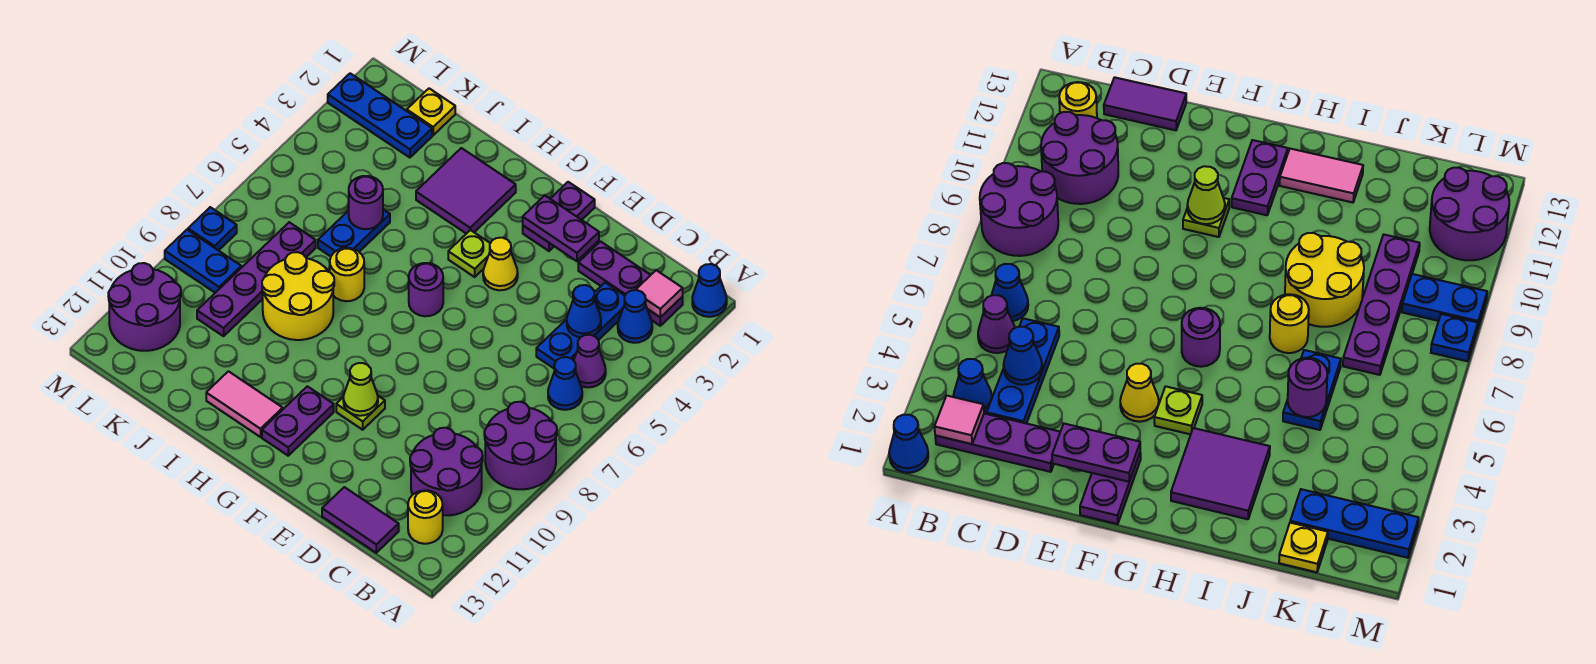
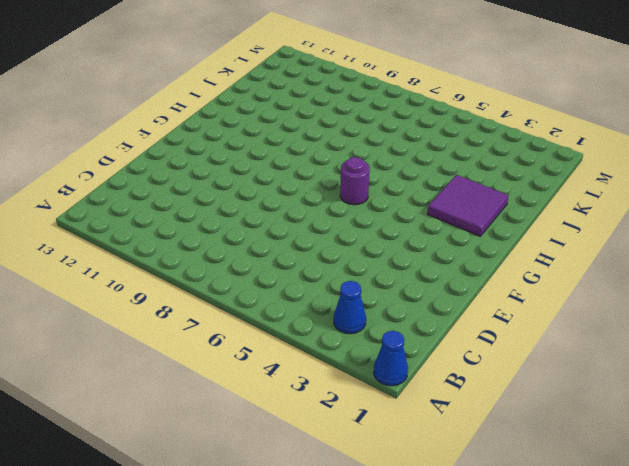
none -> purple round brick A8:B9 level 1
none -> purple plate B2:D2 level 1
none -> purple cone B5 level 1
none -> blue cone B6 level 1

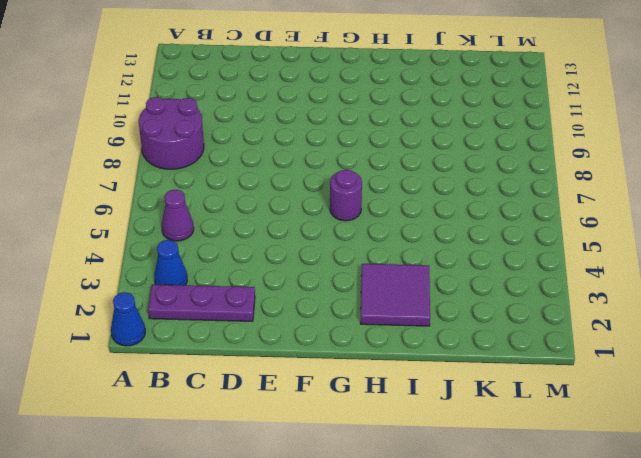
none -> blue cone B6 level 1
none -> purple round brick B10:C11 level 1
none -> yellow round brick B12 level 1
none -> blue plate C3:C5 level 1

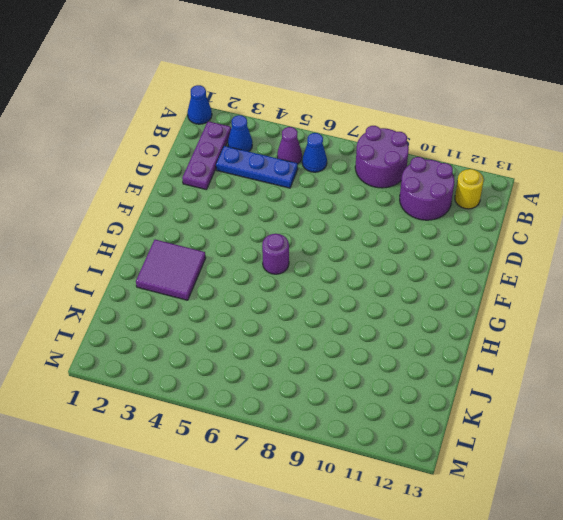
none -> purple tile C13:D13 level 1
none -> purple plate F1:F2 level 1
none -> yellow cone F4 level 1
none -> lime plate F10 level 1

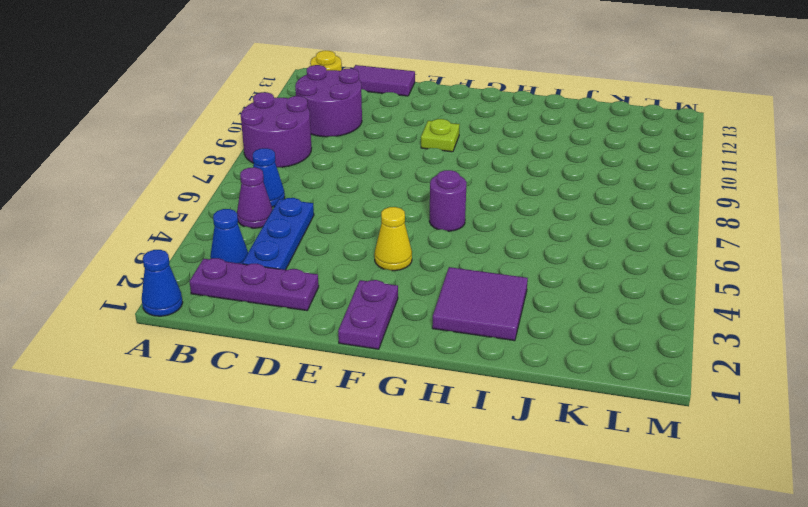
none -> lime plate G4 level 1
none -> purple plate G11:G12 level 1
none -> pink tile H12:I12 level 1
none -> yellow round brick I7 level 1

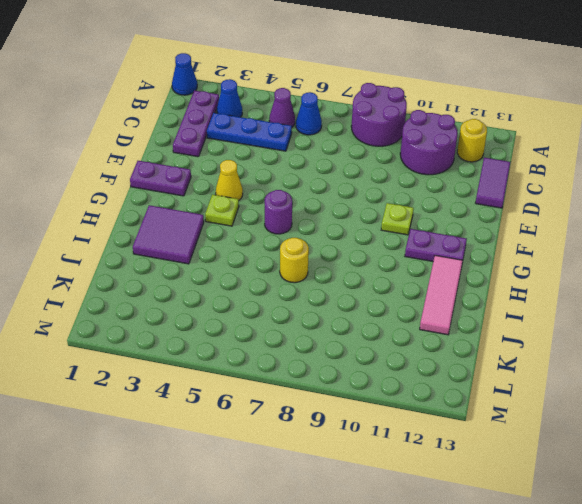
pink tile H12:J12 level 1 -> pink tile H12:I12 level 1
none -> yellow round brick I8:J9 level 1
none -> blue plate J5:J6 level 1
none -> yellow plate K1 level 1
none -> blue plate K2:M2 level 1

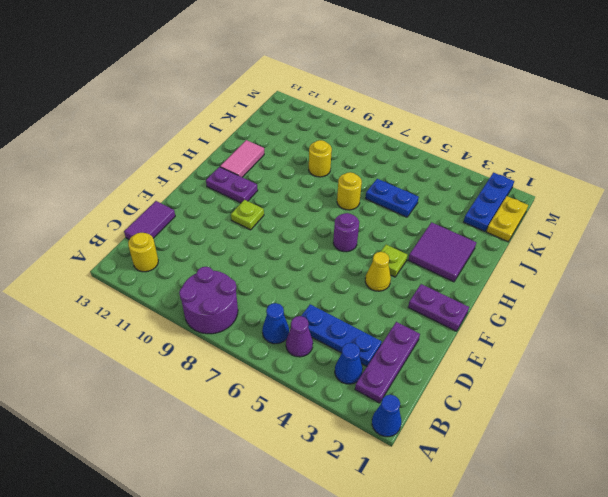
yellow round brick J9 level 1 -> yellow round brick I8:J9 level 1
yellow plate K1:L1 level 1 -> yellow plate K1 level 1
none -> purple round brick B10:C11 level 1
none -> purple plate K7:K10 level 1
none -> blue plate L9:M9 level 1
none -> purple round brick L11:M12 level 1

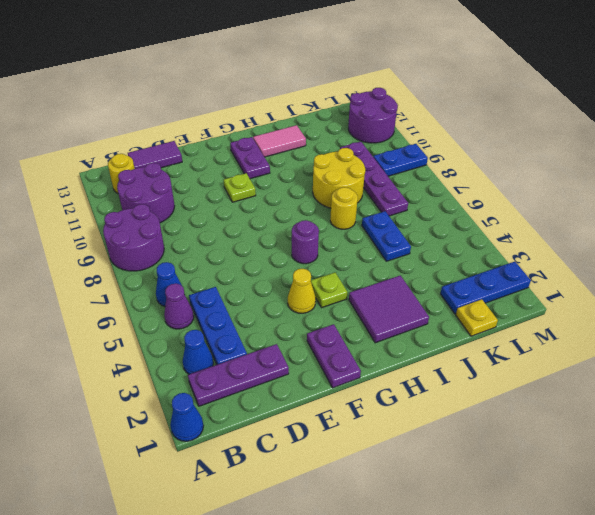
none -> blue plate M8 level 1
none -> pink tile B2 level 2
none -> blue cone C4 level 2
none -> purple plate E2:F2 level 2

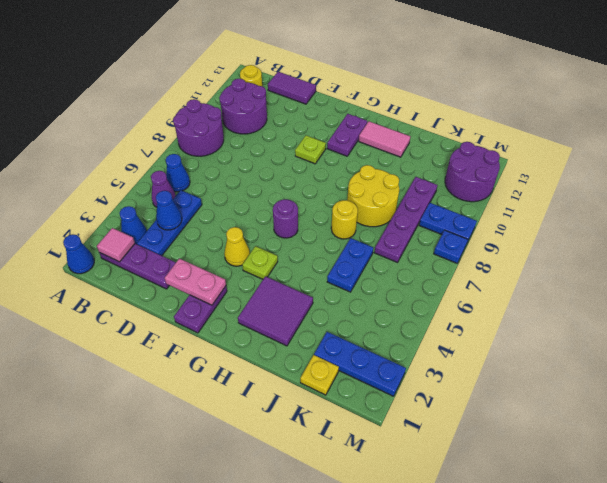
pink plate E2:F2 level 2 -> purple plate E2:F2 level 2
none -> lime cone F10 level 2
none -> purple round brick J5 level 2

